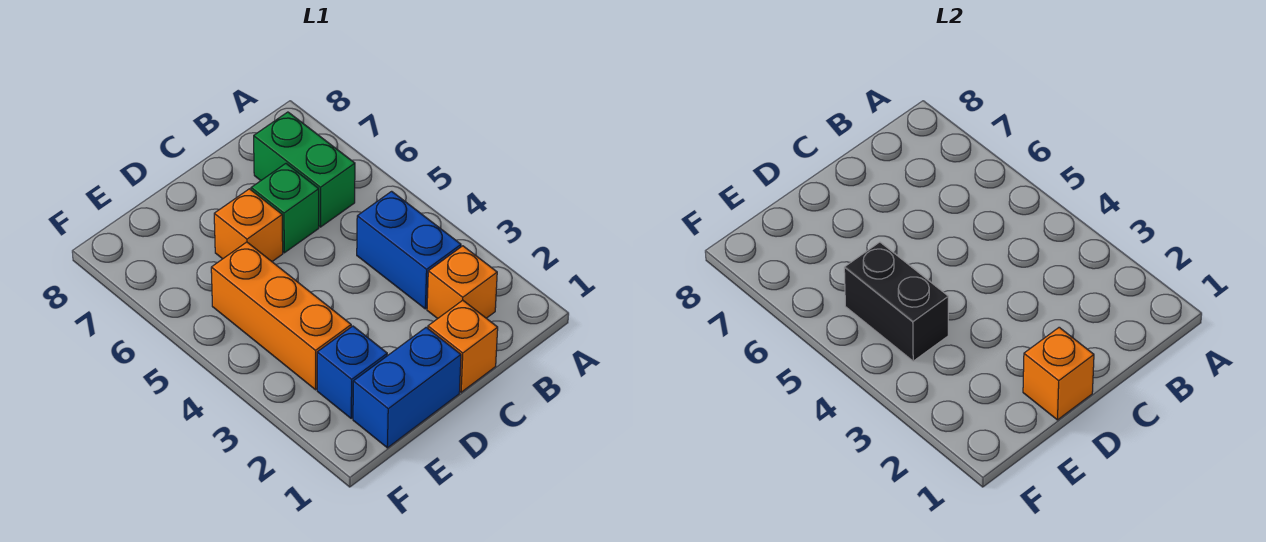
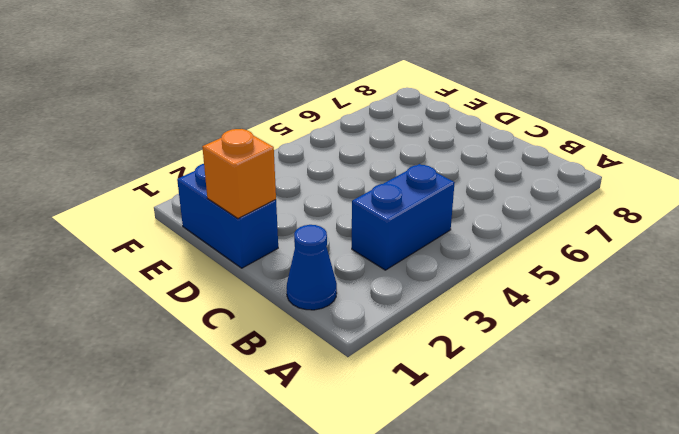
blue cone B1 level 1 -> none
none -> orange brick B2 level 1
none -> green brick B6:B7 level 1

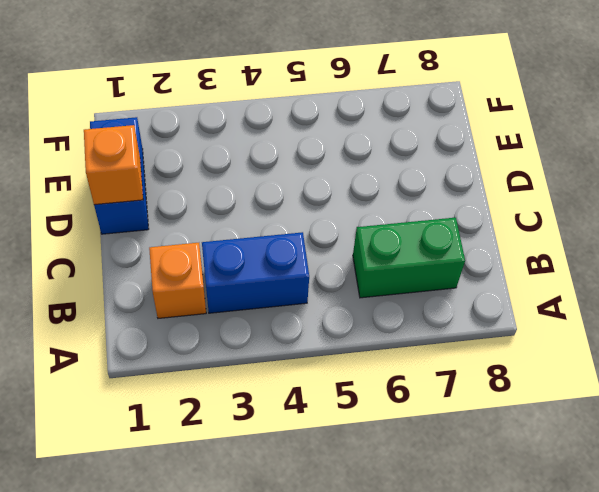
none -> orange brick C1 level 1
none -> green brick C6 level 1

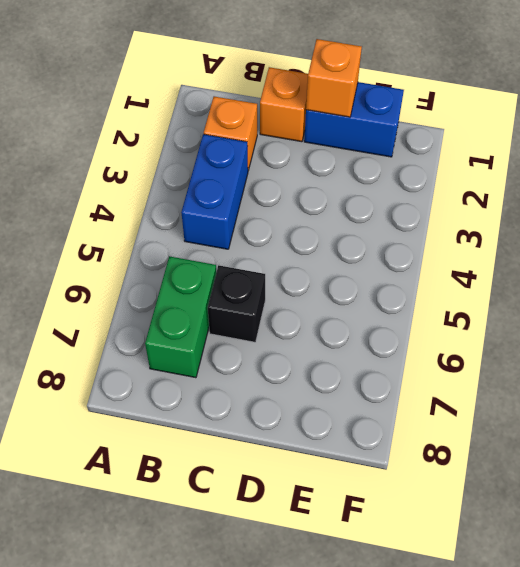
black brick C6 level 1 -> green brick C6 level 1
none -> orange brick D6 level 1
none -> blue brick E2 level 1

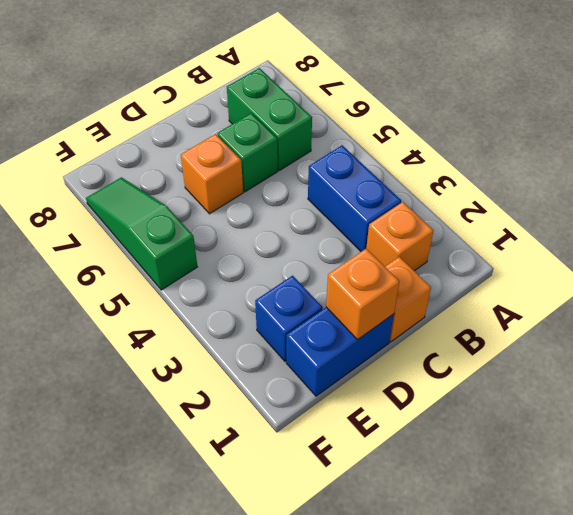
green slope F5:F7 level 1 top 5 -> none
none -> orange brick E3:E5 level 1
none -> black brick E4:E5 level 2

